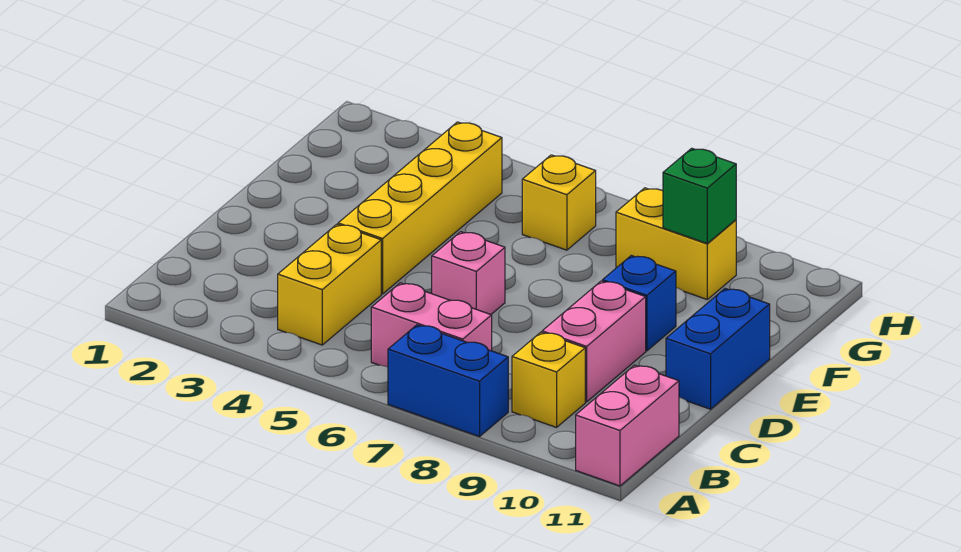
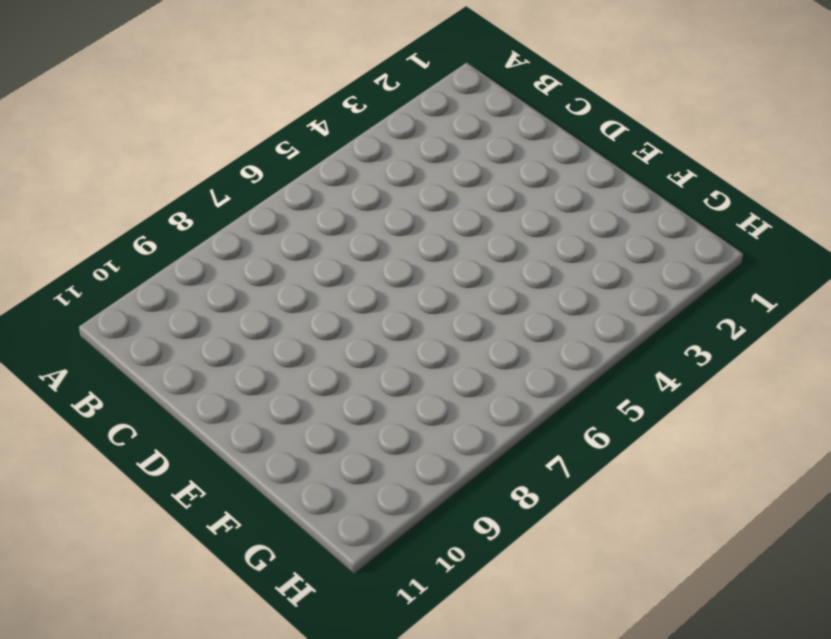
none -> blue brick A7:A8 level 1
none -> pink brick A11:B11 level 1
none -> yellow brick B4:C4 level 1

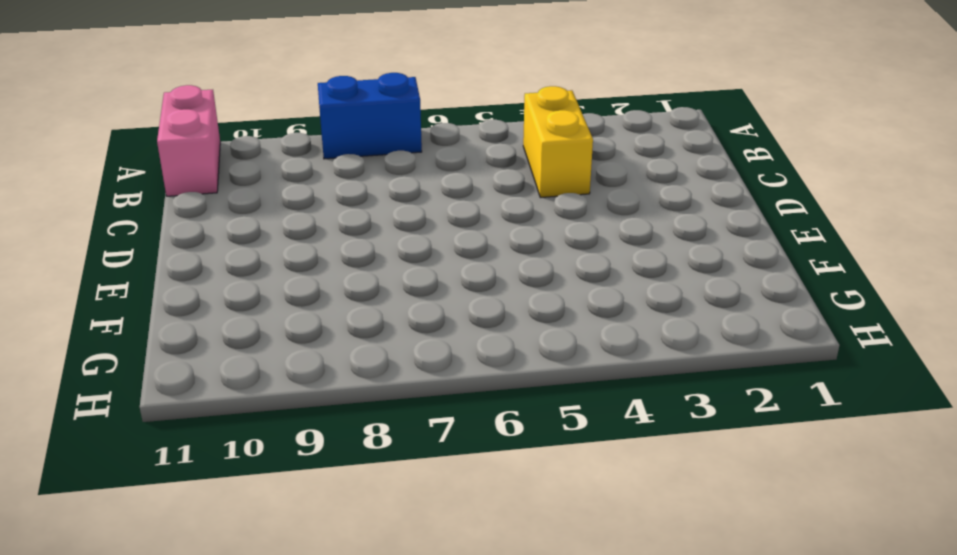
none -> pink brick B6:B7 level 1
none -> yellow brick B9 level 1
none -> pink brick C9:D9 level 1

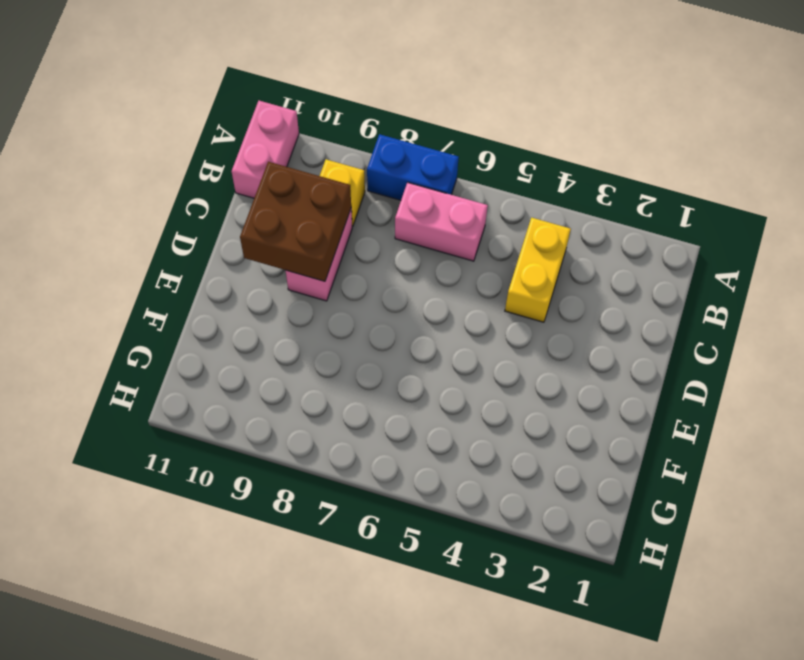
brown brick C9:D10 level 2 -> none
none -> yellow brick D4:G4 level 1
none -> pink brick D6 level 1
none -> blue brick D11:E11 level 1

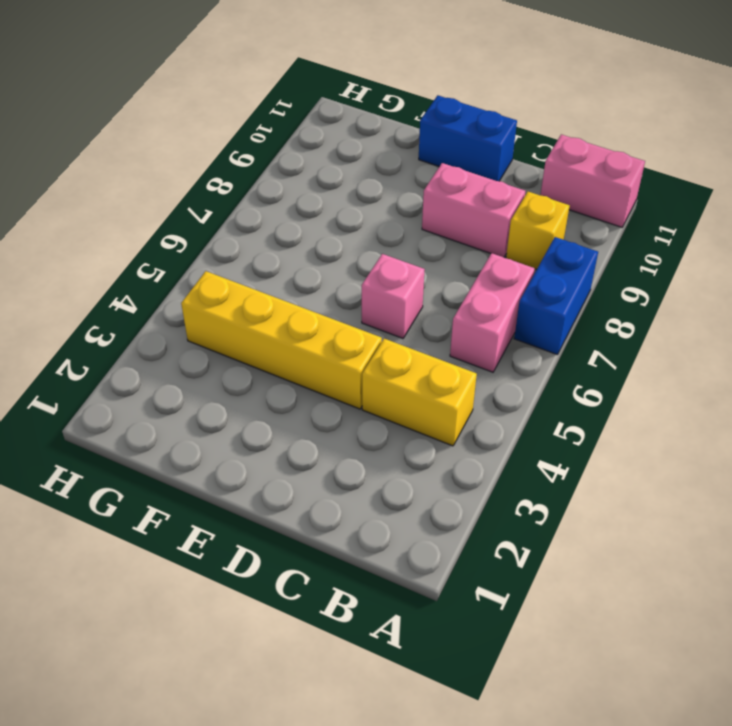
none -> blue brick E9 level 1
none -> yellow brick G6 level 1
none -> yellow brick G8:G9 level 1

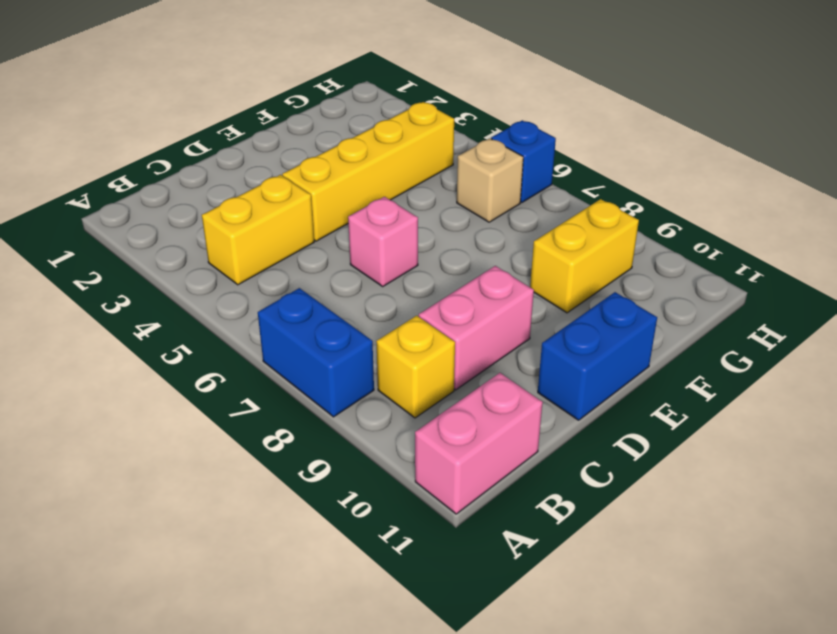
yellow brick F9:G9 level 1 -> yellow brick G8:G9 level 1
tan brick G6 level 1 -> yellow brick G6 level 1
blue brick H6 level 1 -> blue brick E9 level 1
none -> pink brick B6:B7 level 1
none -> green brick G9 level 2

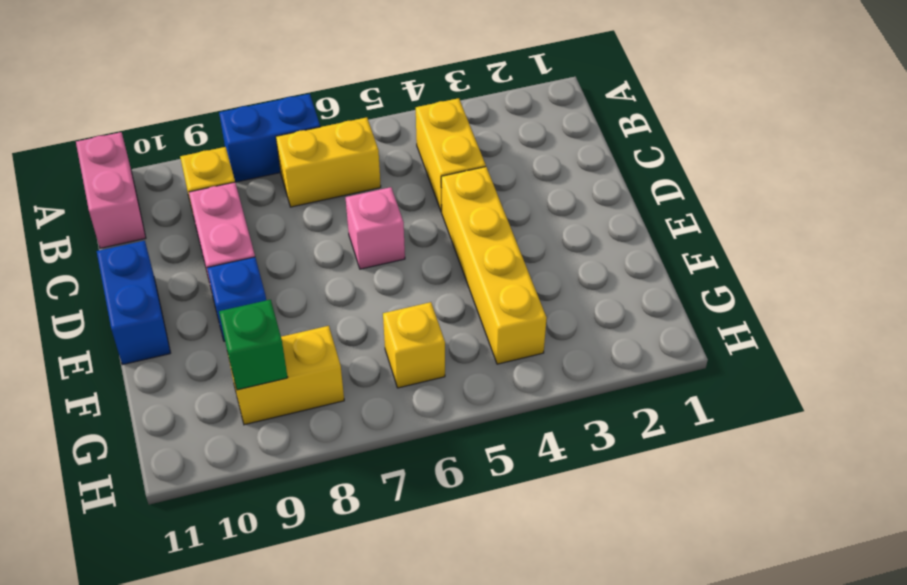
yellow brick B6:B7 level 1 -> pink brick B6:B7 level 1

